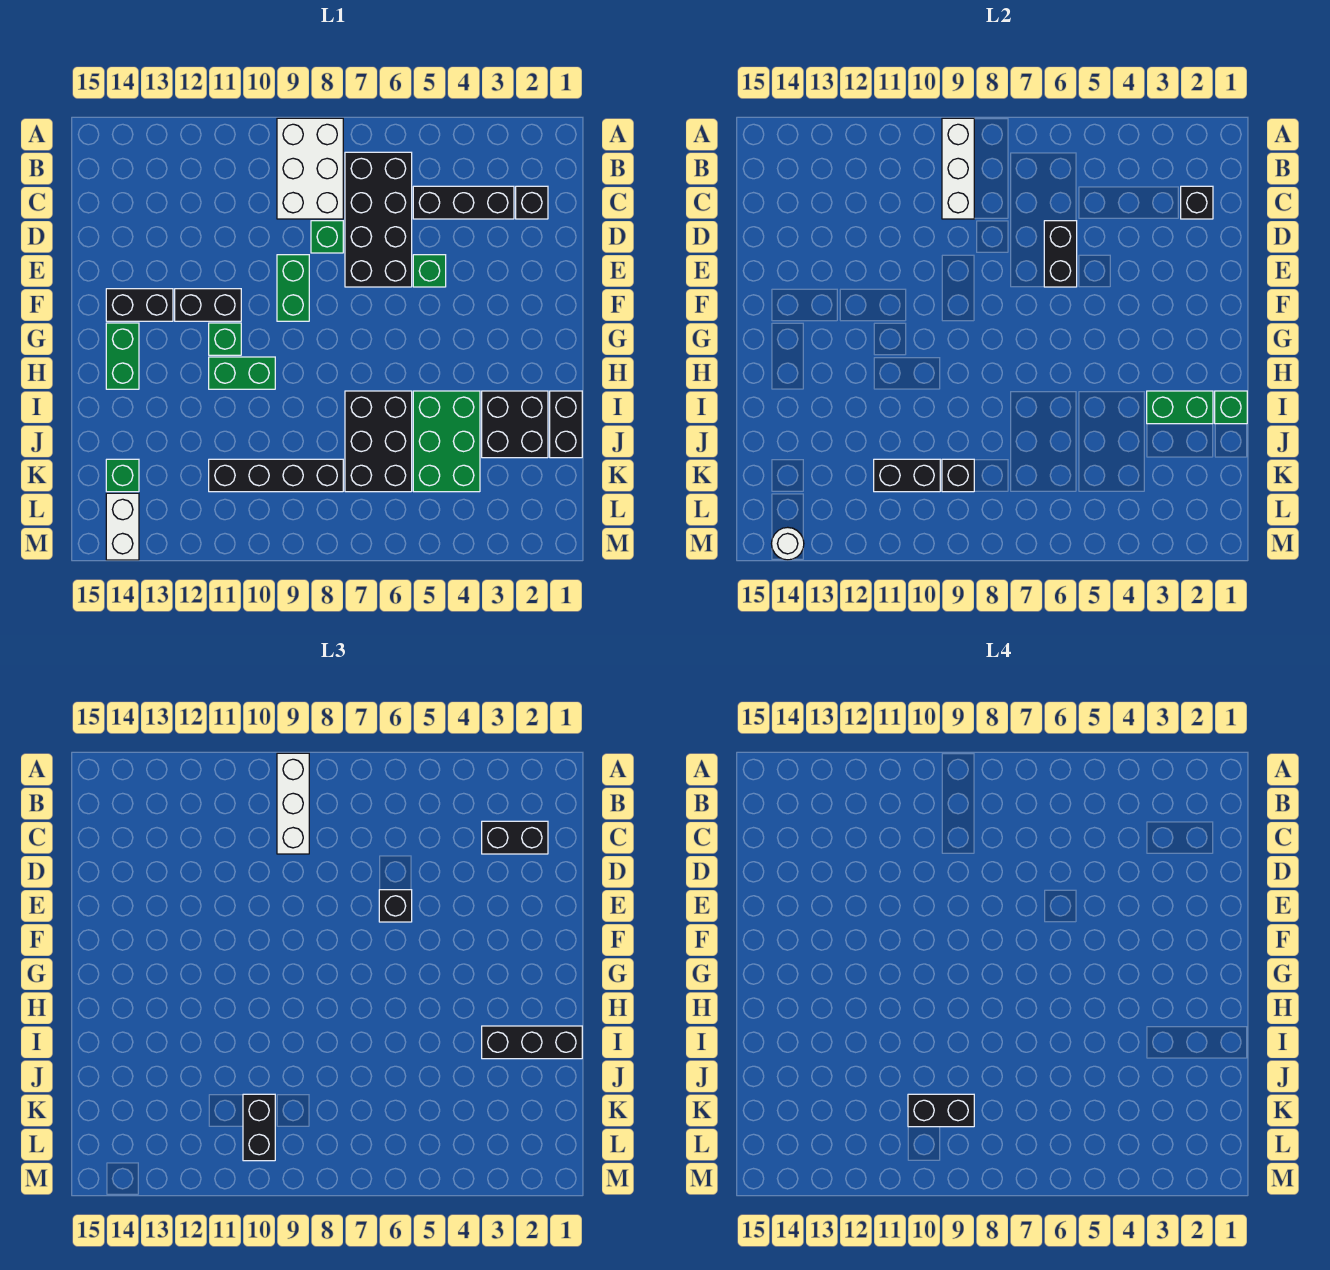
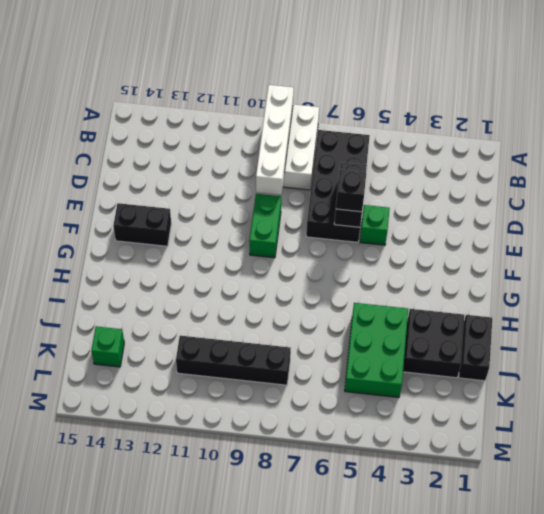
white brick A9:D9 level 2 -> white brick A9:C9 level 2
none -> black brick C2 level 1
none -> black brick C3:C5 level 1
none -> green brick D8 level 1
none -> black brick F11:F12 level 1

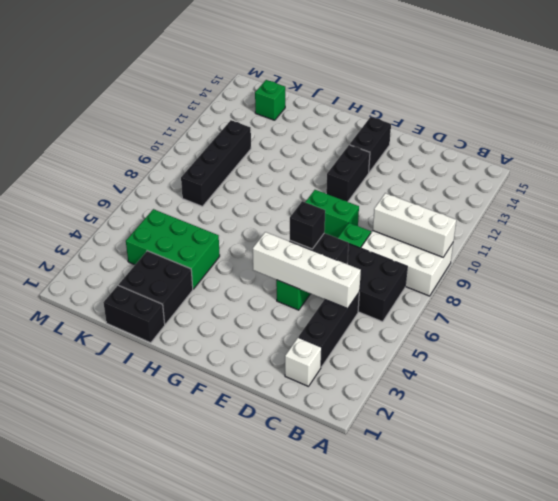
white brick C2 level 1 -> black brick C2 level 1
white brick C5:F5 level 2 -> none
none -> green brick G11 level 1
none -> green brick G14:H14 level 1
none -> green brick H10:H11 level 1
none -> black brick I6:K7 level 1

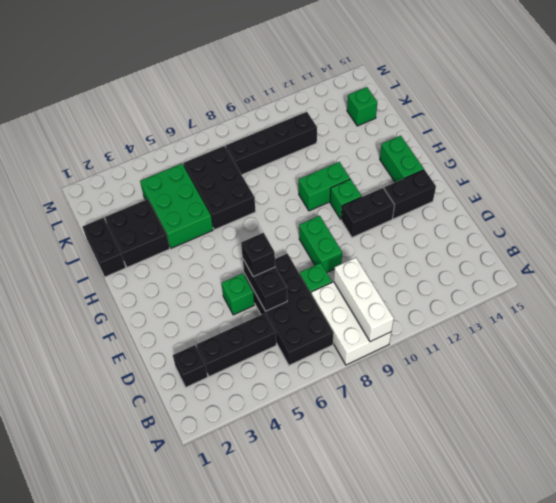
none -> white brick L14:M14 level 1
none -> black brick C2 level 2
none -> green brick I1 level 2
none -> green brick I2:I3 level 2

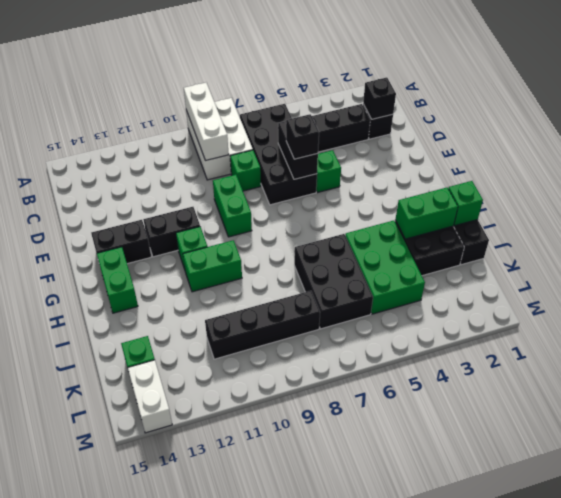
none -> black brick K9 level 2
none -> black brick K10:K11 level 2
none -> white round brick M14 level 2
none -> white brick A9:C9 level 3

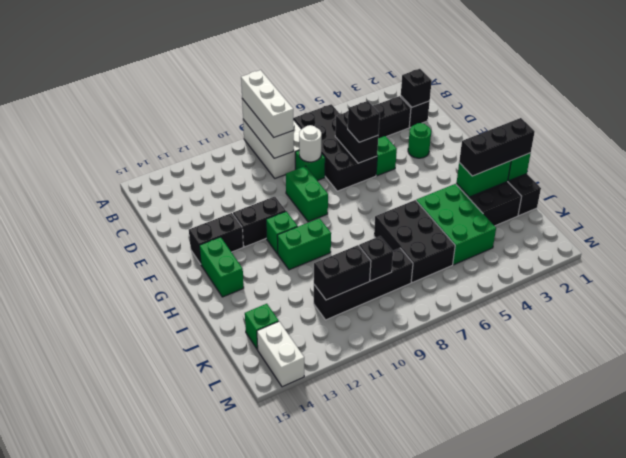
white round brick D8 level 2 -> white round brick M14 level 2
green round brick E3 level 1 -> none
none -> black brick C2:C3 level 3
none -> black brick K10:L10 level 3
none -> black brick K9:K10 level 4

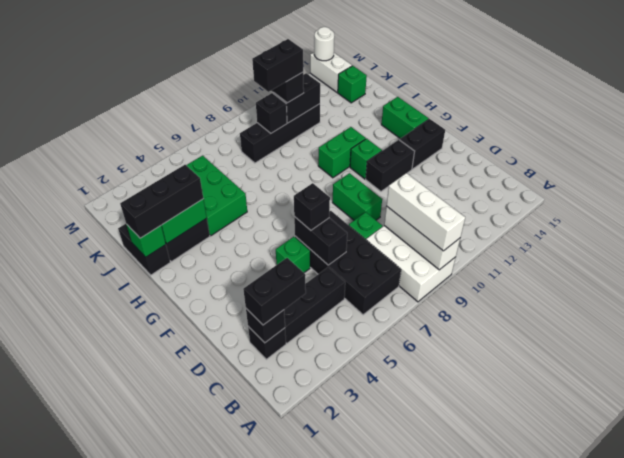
none -> black brick I6:K7 level 1

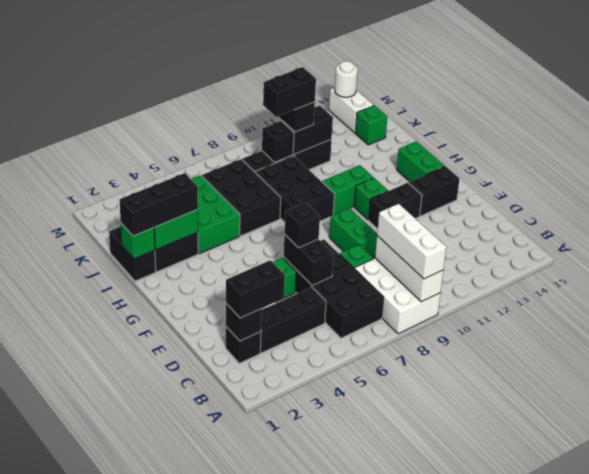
black brick H8:J9 level 1 -> none

